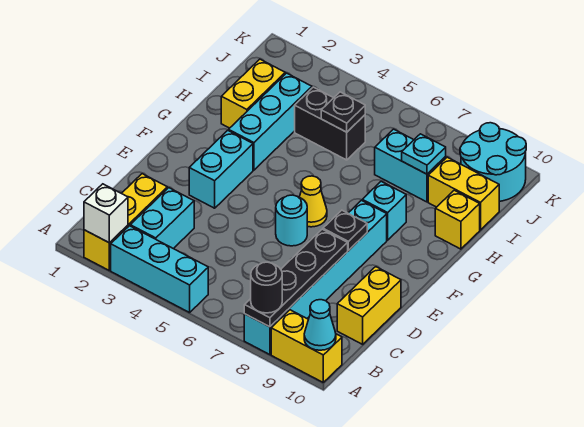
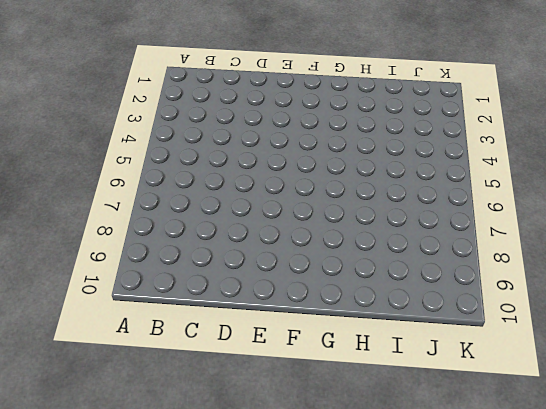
none -> yellow brick A2:C2 level 1
none -> cyan brick A3:A5 level 1
none -> cyan brick A8:F8 level 1

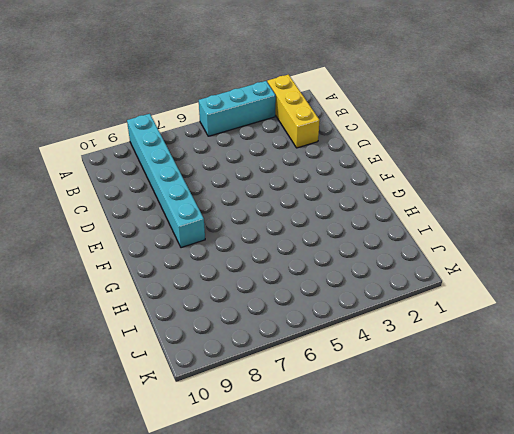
none -> yellow brick A9:A10 level 1
none -> cyan brick B3:C3 level 1
none -> yellow brick C10:D10 level 1

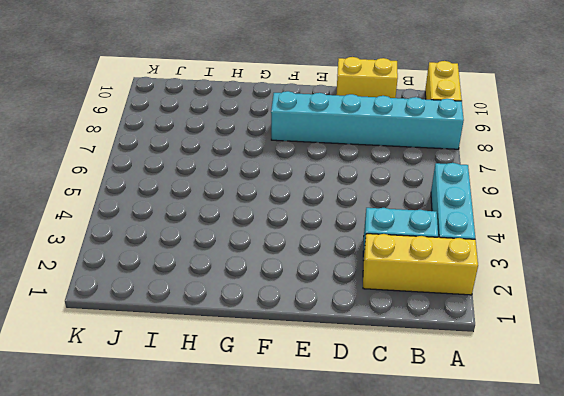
none -> cyan brick E3:F3 level 1
none -> cyan round brick E6 level 1
none -> yellow cone F6 level 1

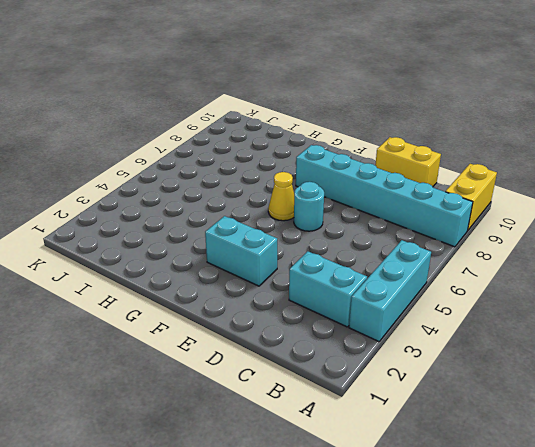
none -> yellow brick A2:C2 level 1
none -> cyan brick G3:I3 level 1
none -> cyan brick G8 level 1

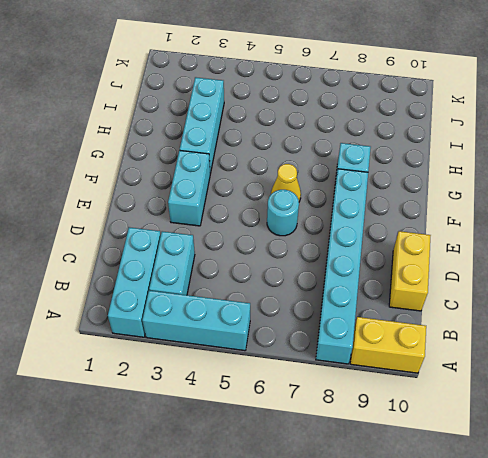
cyan brick A2:C2 level 1 -> yellow brick A2:C2 level 1
none -> yellow brick H2:I2 level 1
none -> yellow brick H10 level 1
none -> black brick I4:I5 level 1

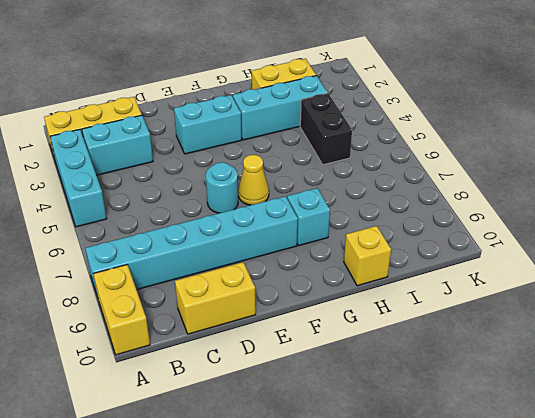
none -> cyan brick I7:I8 level 1
none -> yellow brick I9:I10 level 1
none -> cyan round brick J9:K10 level 1

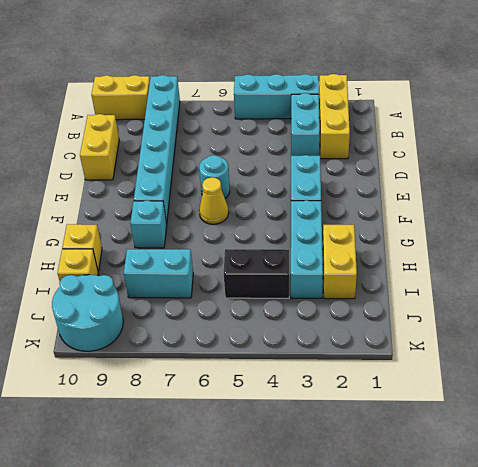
yellow brick I10 level 1 -> yellow brick I9:I10 level 1
none -> white brick A2 level 2
none -> black plate A8:D8 level 2
none -> cyan cone A10 level 2

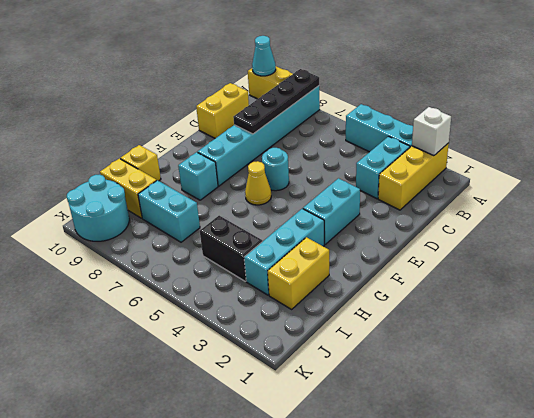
none -> black plate E8 level 2
none -> black plate I5 level 2
none -> cyan plate I8 level 2

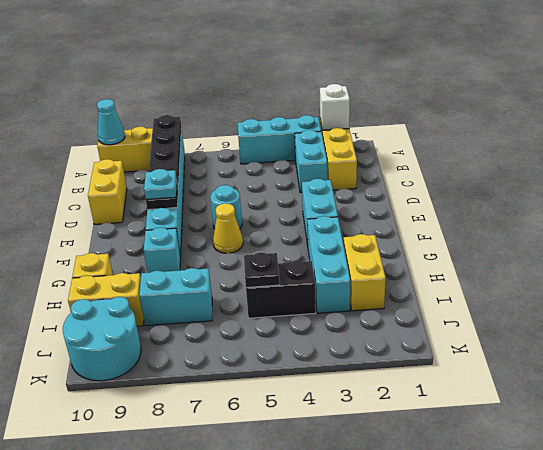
cyan plate E8 level 3 -> cyan plate I8 level 2
none -> black round brick A8 level 3

